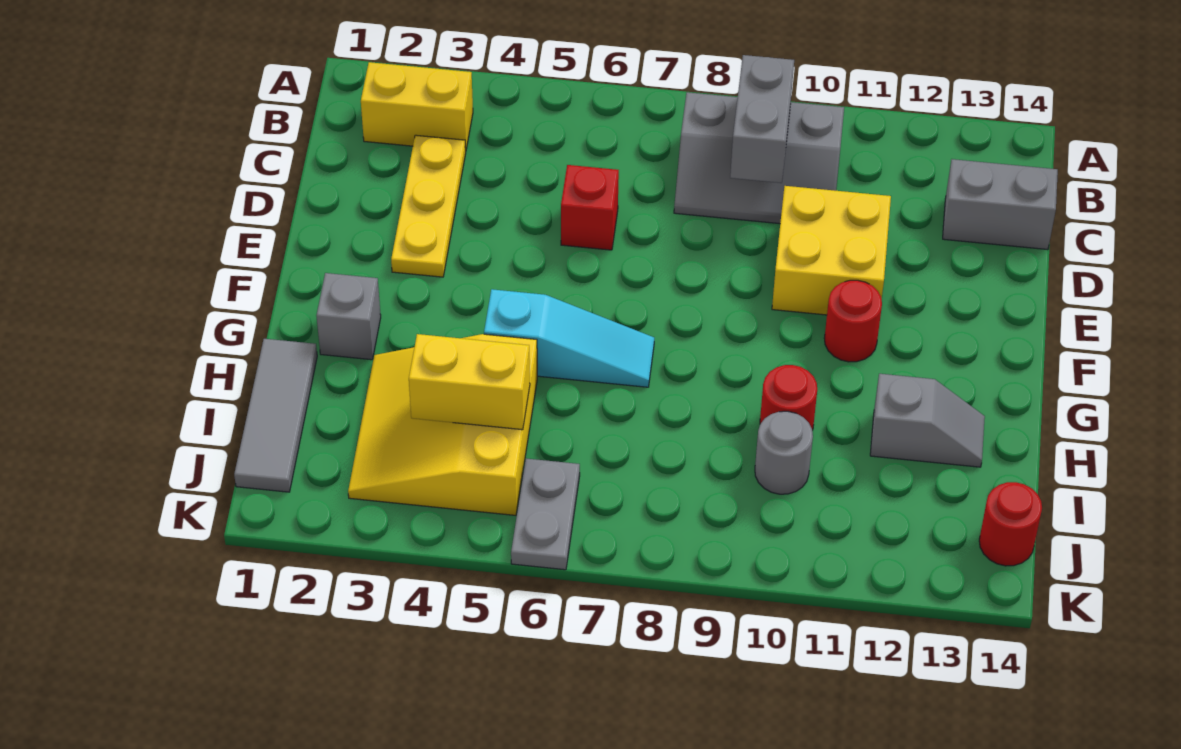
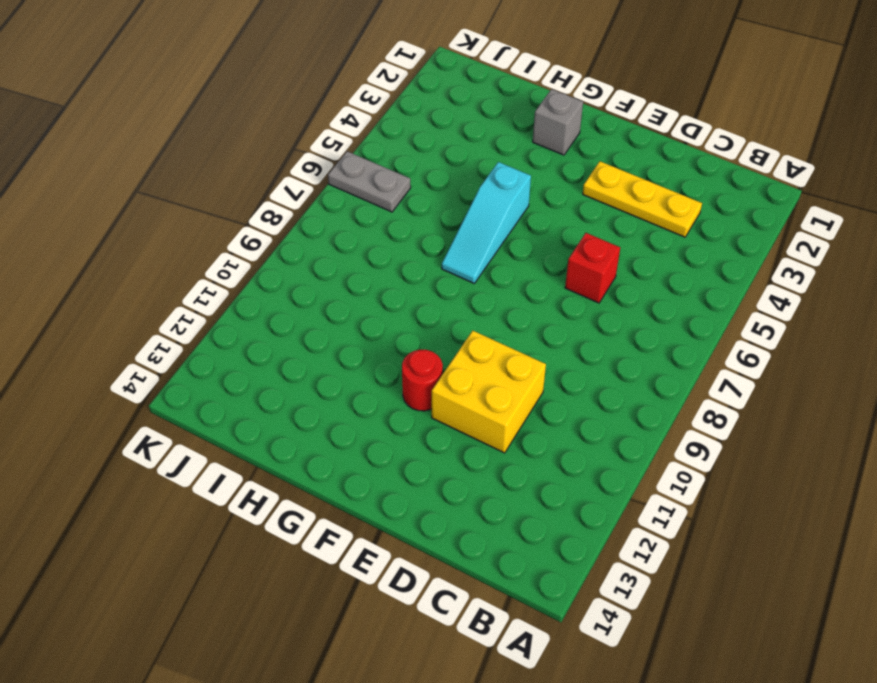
none -> yellow brick B2:B3 level 1
none -> grey slope B8:C10 level 1 top B
none -> grey brick C13:C14 level 1

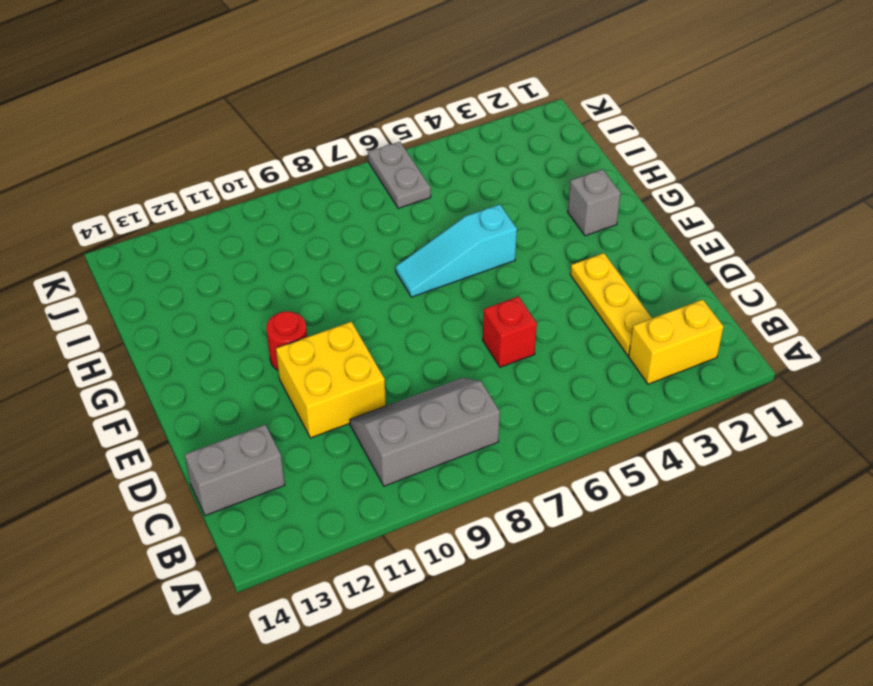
none -> grey tile H1:J1 level 1
none -> yellow slope H3:J5 level 1 top 5
none -> red round brick H10 level 1

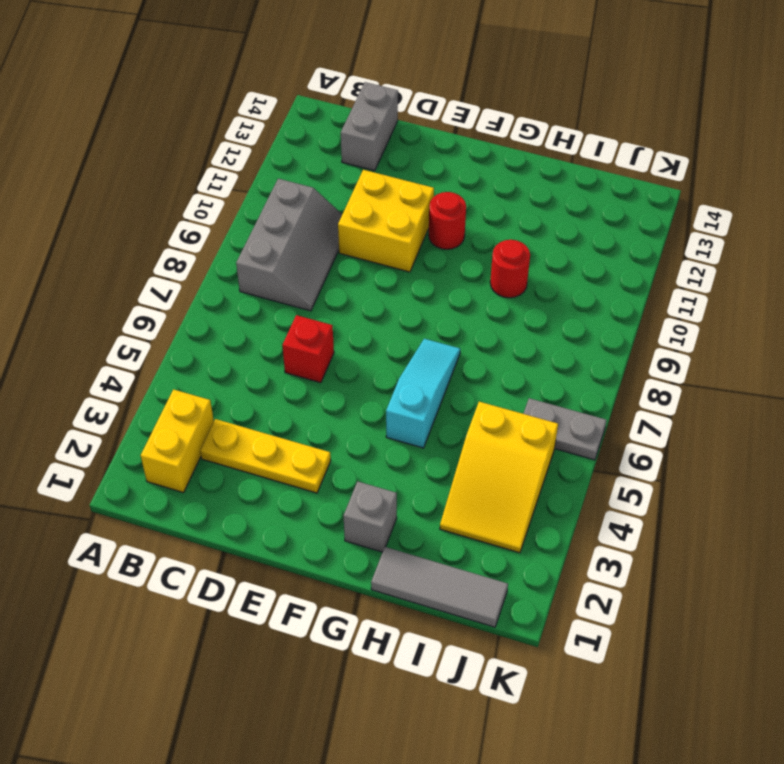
yellow slope I3:J5 level 1 top 5 -> yellow slope H3:J5 level 1 top 5
none -> grey slope H12:H13 level 1 top 12
none -> grey round brick I10 level 1
none -> red round brick J14 level 1

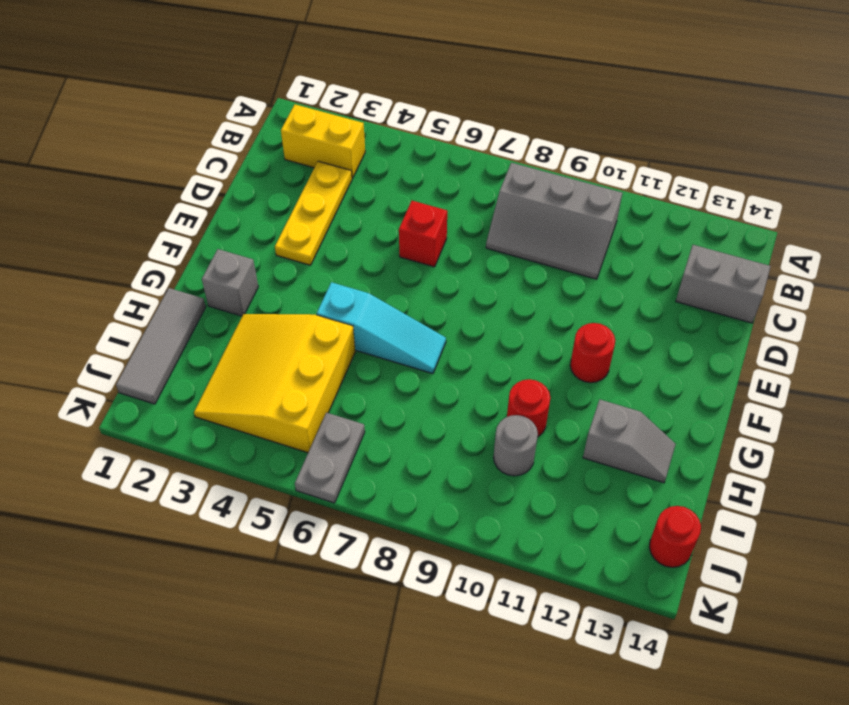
none -> yellow brick D10:E11 level 1
none -> grey brick B9:C9 level 2
none -> yellow brick I4:I5 level 2

